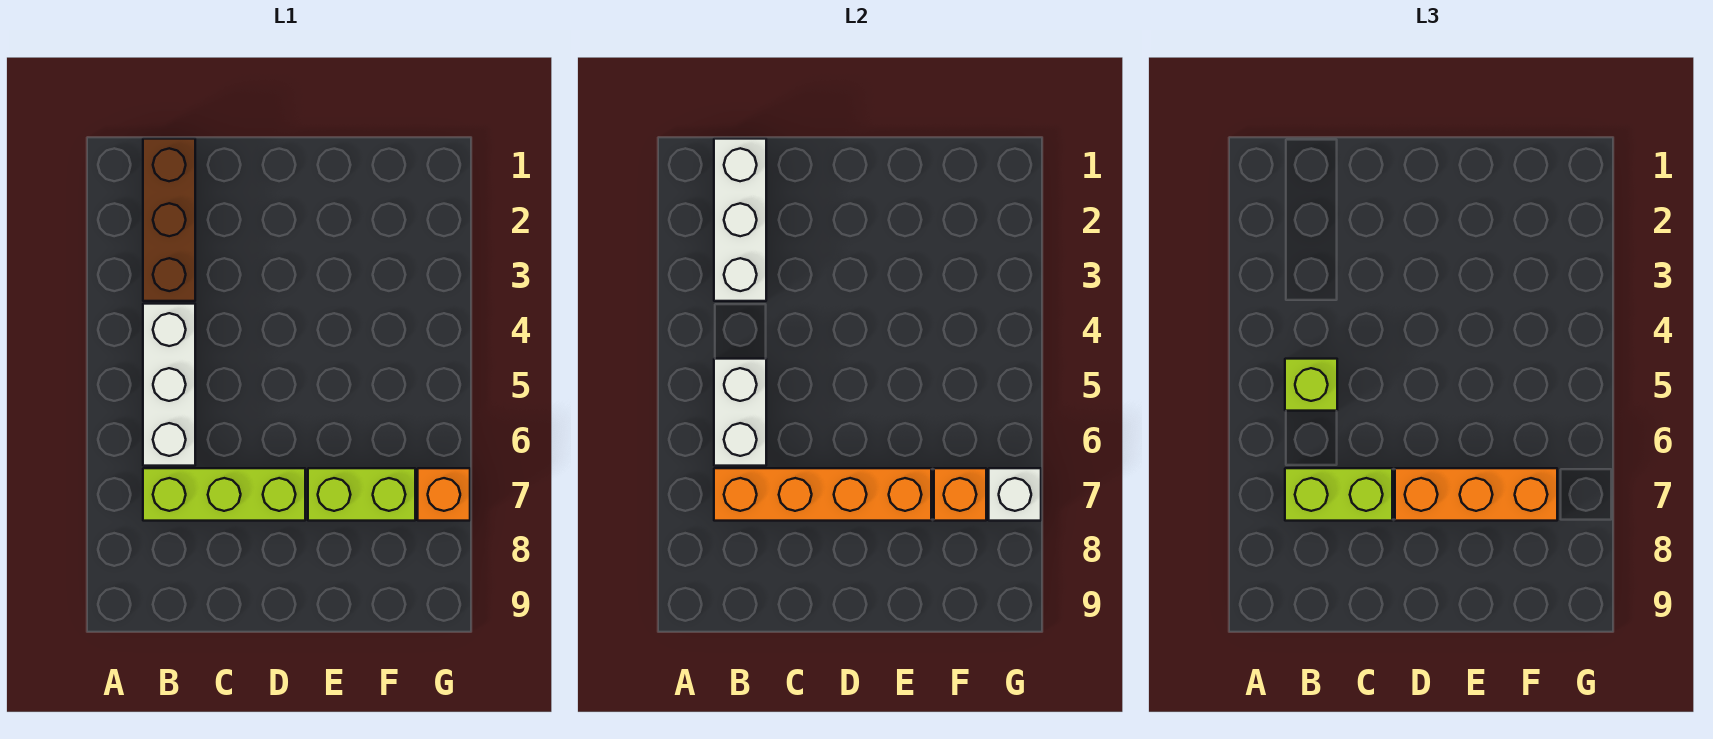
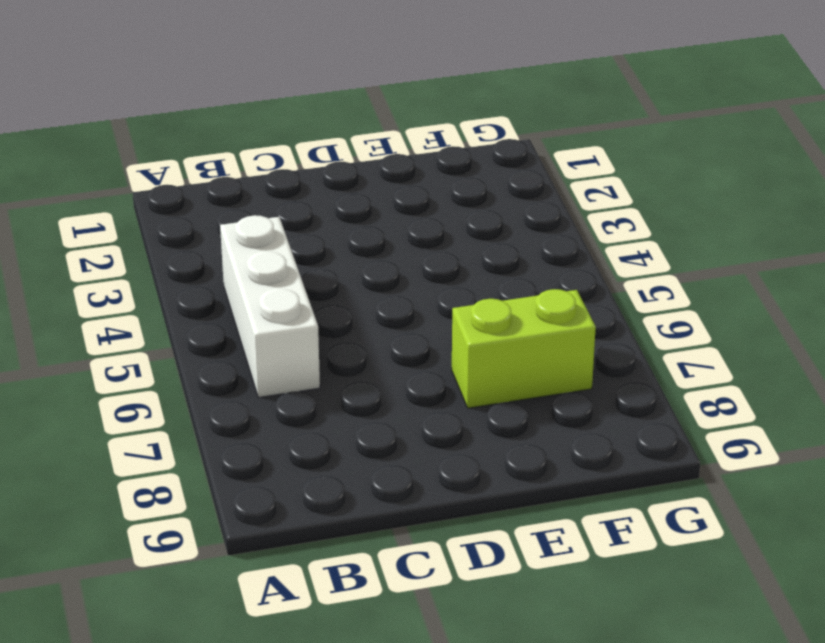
none -> brown brick B1:B3 level 1
none -> lime brick B7:D7 level 1
none -> orange brick G7 level 1

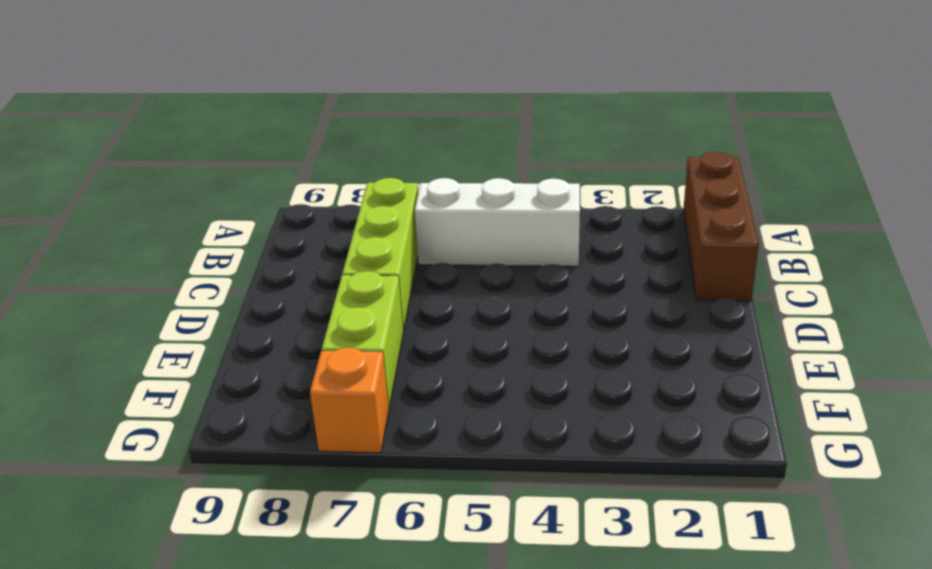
brown brick A1:C1 level 1 -> brown brick B1:B3 level 1
none -> white brick B1:B3 level 2
none -> white brick B5:B6 level 2
none -> orange brick B7:E7 level 2

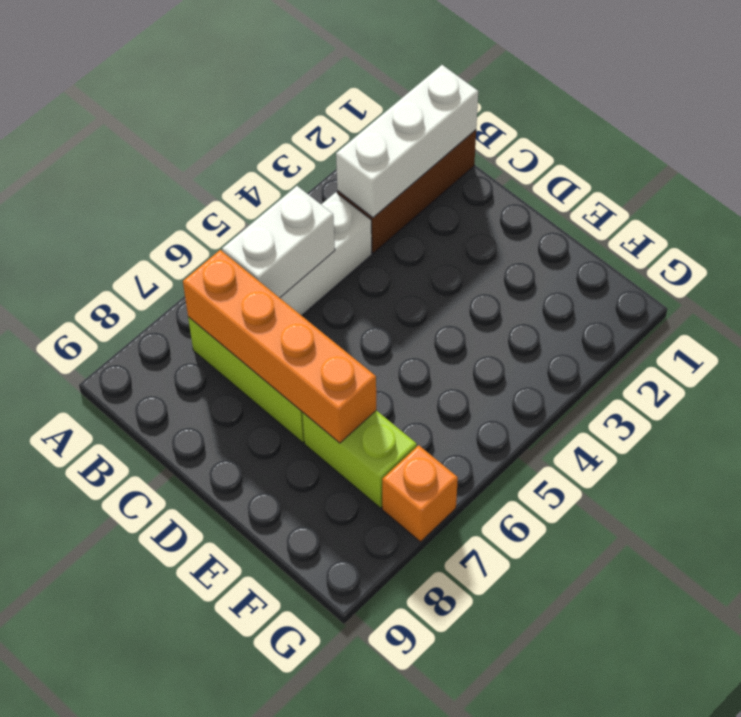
none -> orange brick F7 level 2
none -> white brick G7 level 2
none -> lime brick B5 level 3

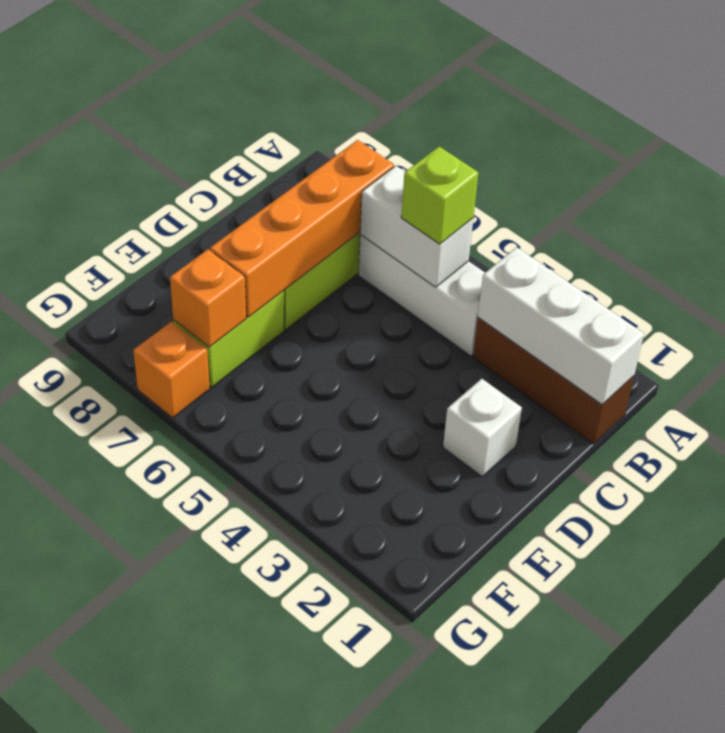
white brick D2 level 1 -> white brick G7 level 2
none -> lime brick B7:C7 level 3
none -> orange brick D7:F7 level 3

